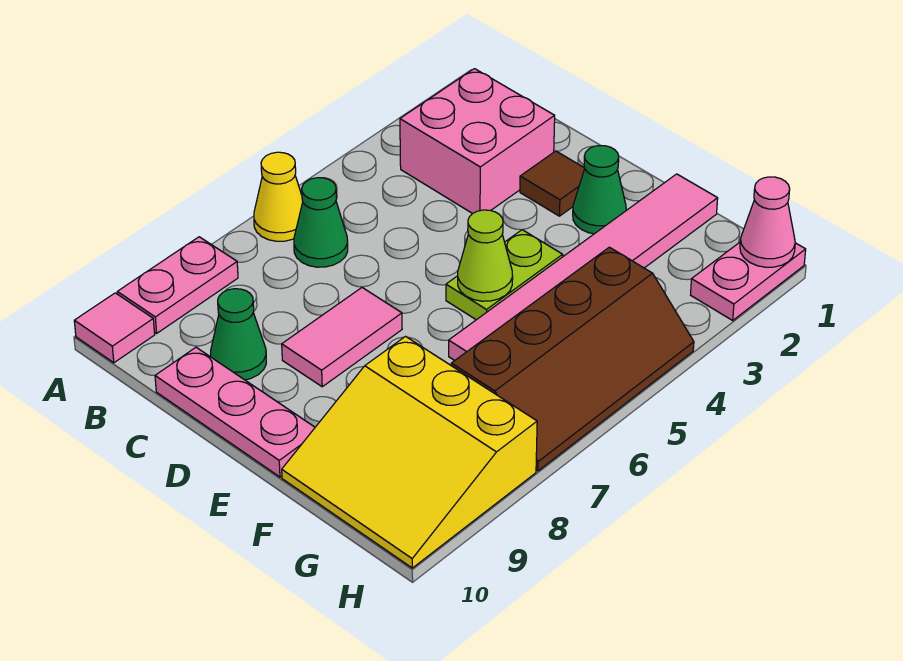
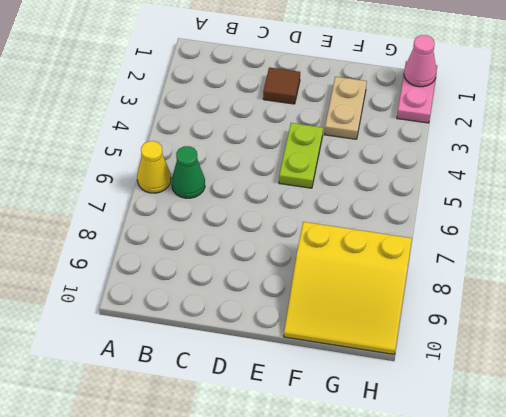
tan plate F2:F3 level 1 -> pink tile F1:F6 level 1
none -> pink plate A8:A9 level 1
none -> pink tile A10 level 1
none -> pink brick B2:C3 level 1

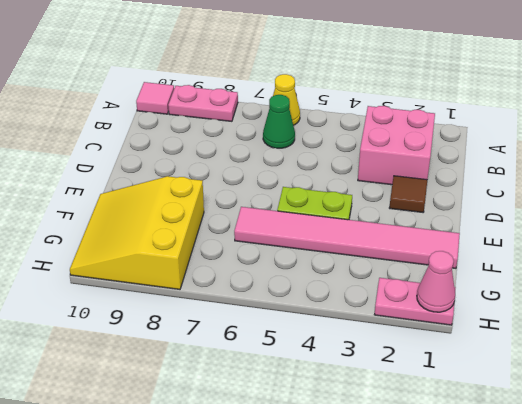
none -> green cone C9 level 1
none -> pink plate C10:E10 level 1
none -> pink tile D7:D8 level 1

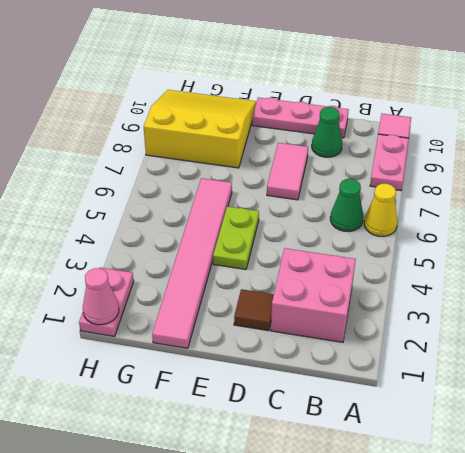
none -> green cone E2 level 1
none -> brown slope G4:H7 level 1 top G
none -> lime cone E5 level 2

